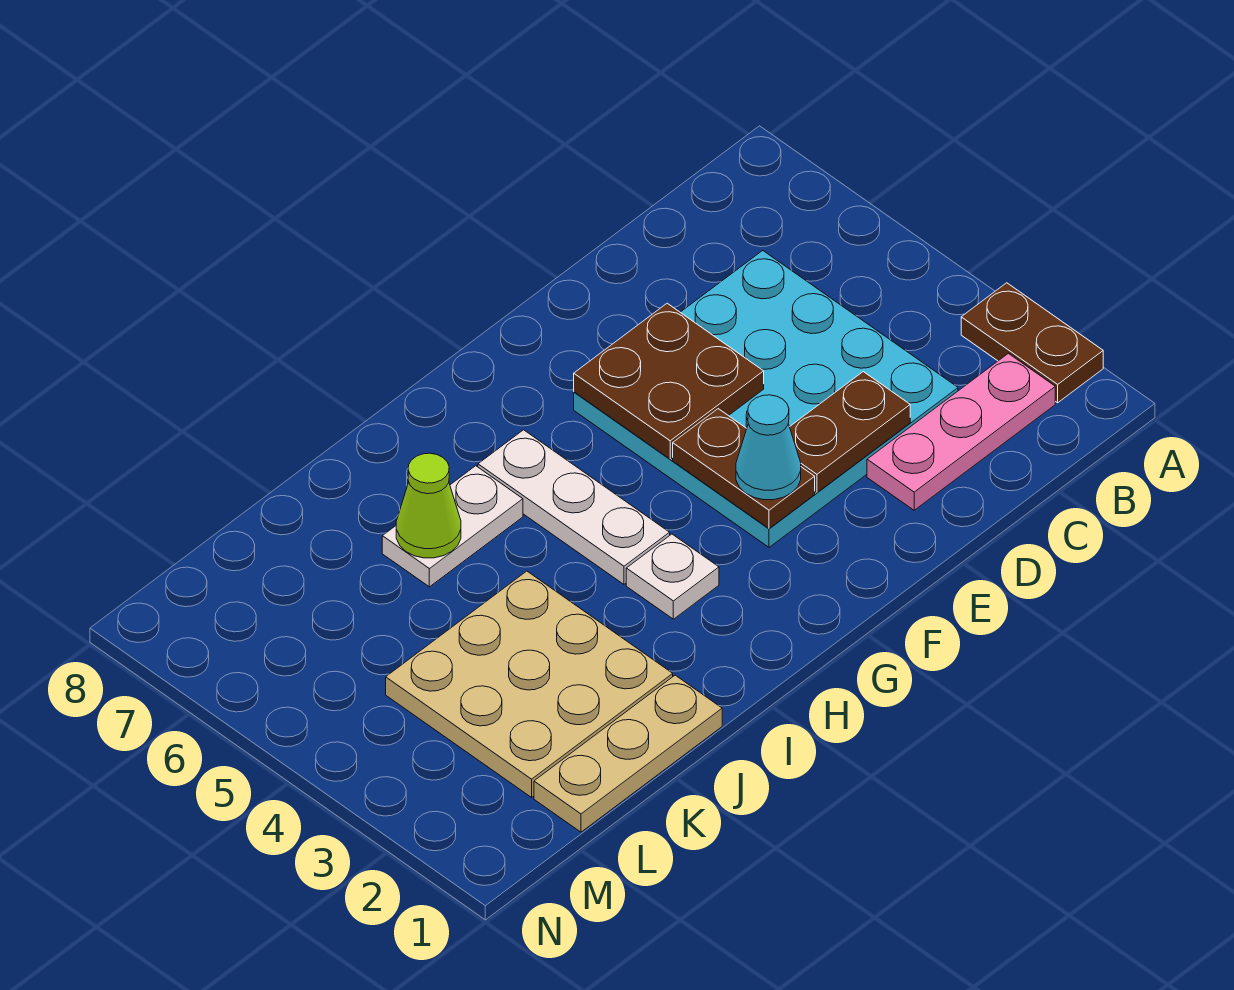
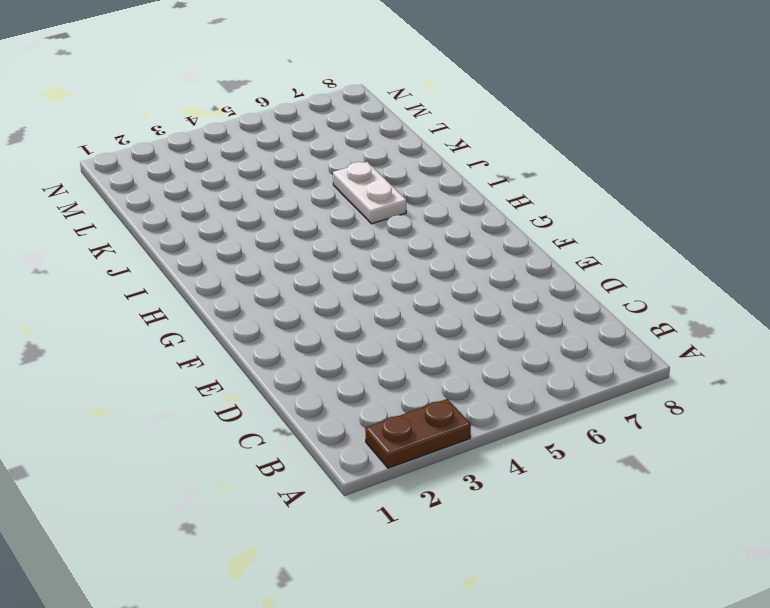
none -> pink plate B2:D2 level 1
none -> cyan plate C3:F6 level 1
none -> white plate H3 level 1

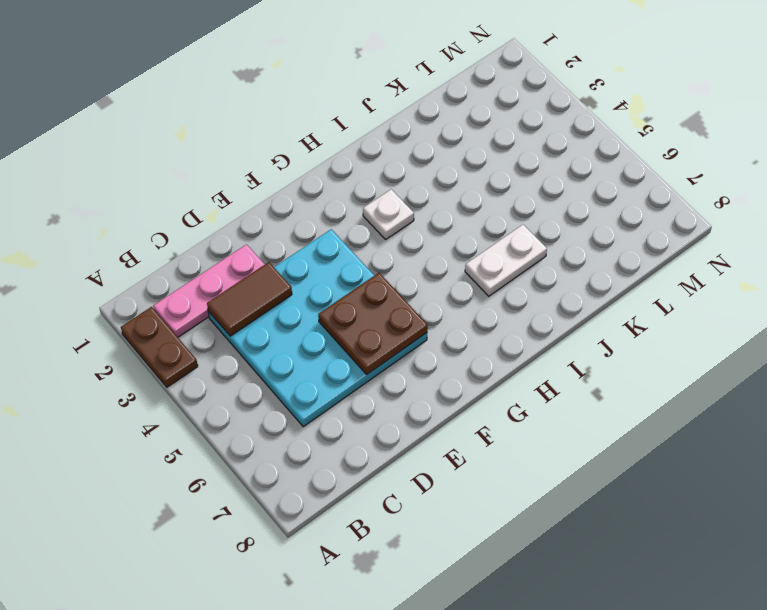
brown tile C3:D3 level 2 -> brown plate D3:E3 level 2
none -> white plate H4:H6 level 1
none -> tan plate J1:L1 level 1
none -> tan plate J2:L4 level 1

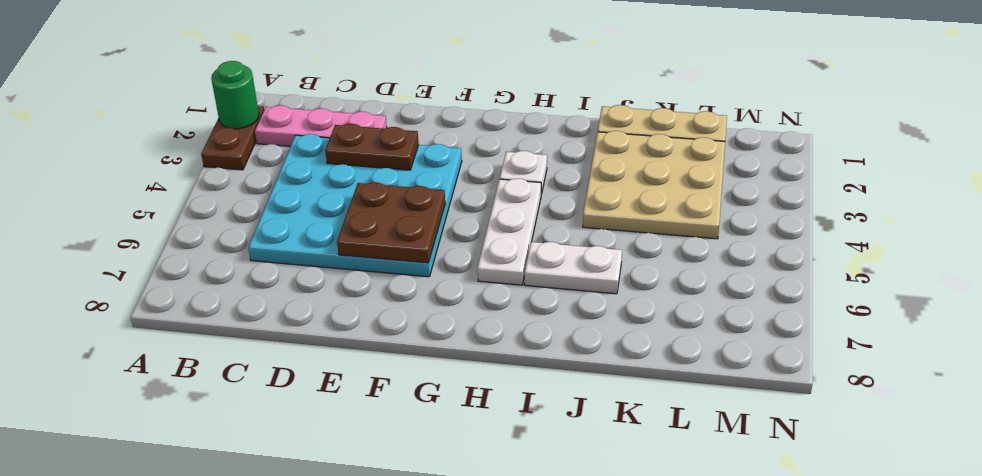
green round brick A2 level 2 -> none
none -> brown plate F3:F4 level 2
none -> lime cone J6 level 2
none -> cyan cone F3 level 3

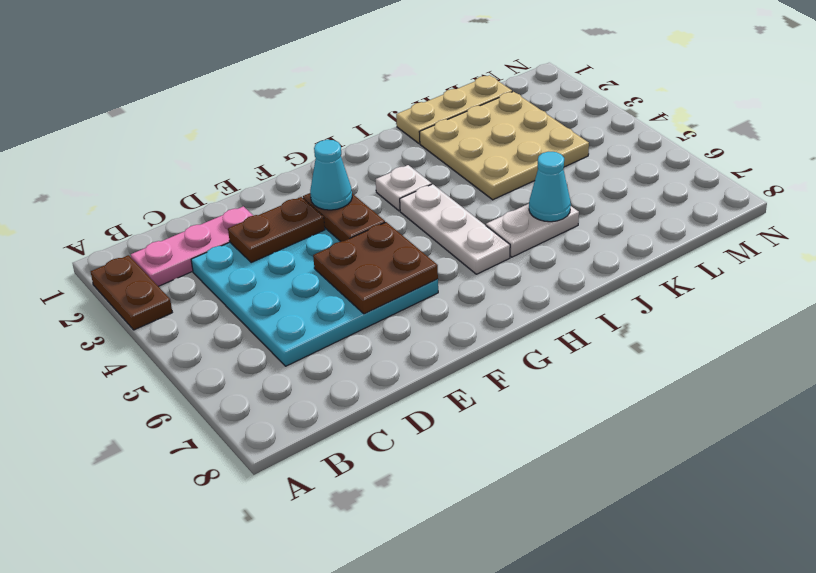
cyan cone J6 level 2 -> lime cone J6 level 2

